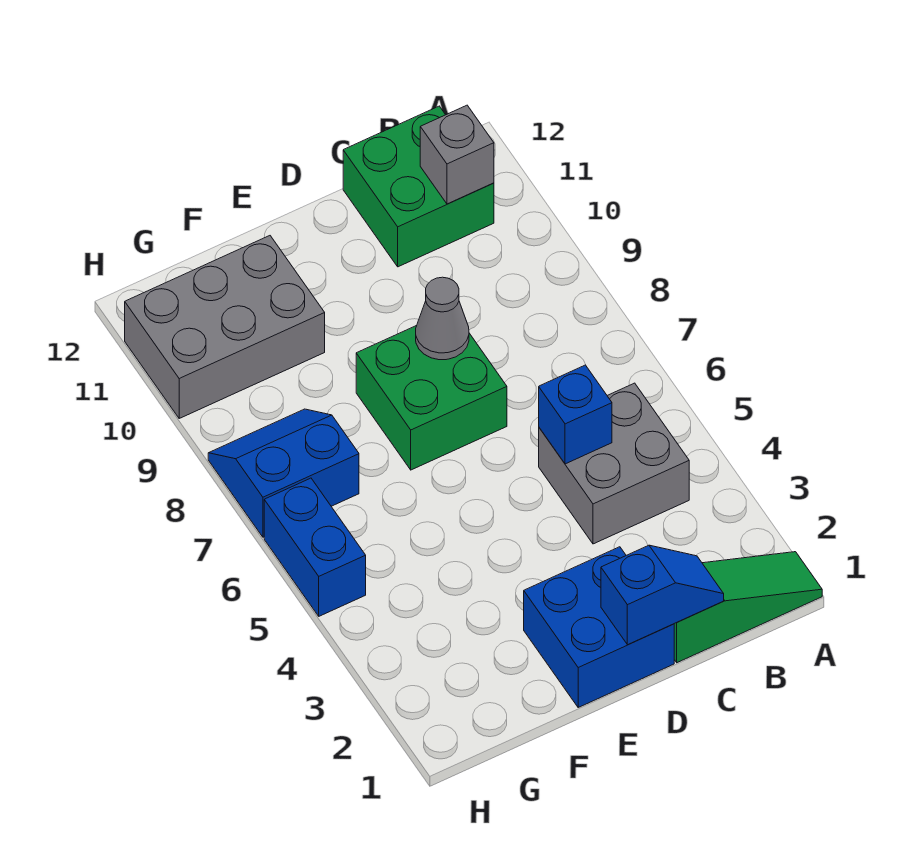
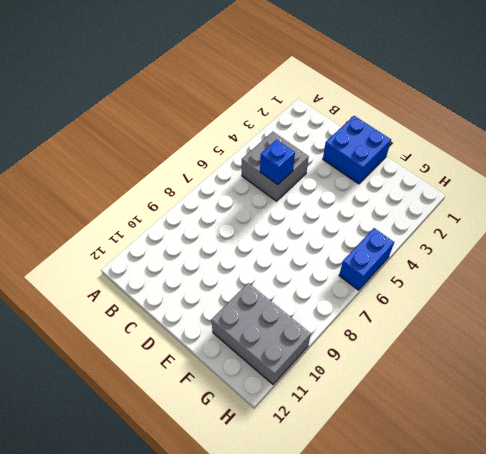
none -> green slope A1:C1 level 1 top C
none -> green brick B11:C12 level 1
none -> green brick D7:E8 level 1

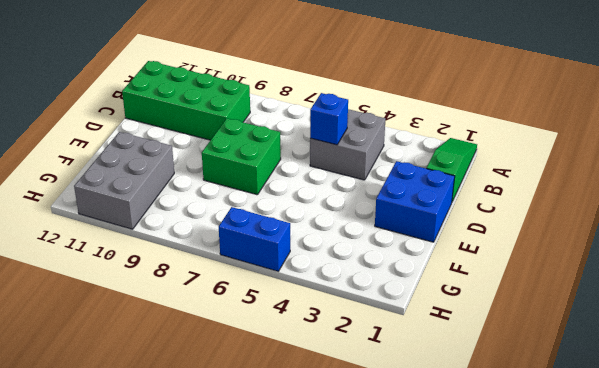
green brick B9:C12 level 1 -> green brick B11:C12 level 1
none -> blue slope G7:H8 level 1 top 7
none -> grey brick B11 level 2
none -> blue slope C1:D1 level 2 top D

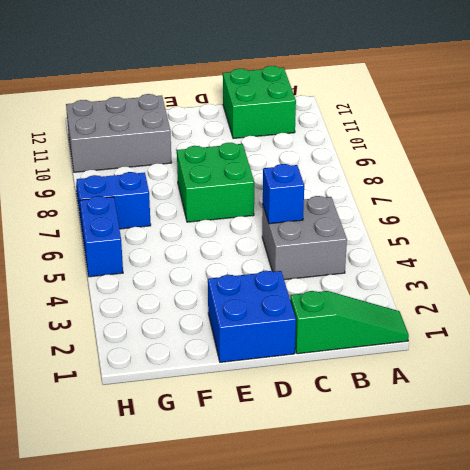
none -> grey brick B11 level 2
none -> blue slope C1:D1 level 2 top D
none -> grey cone D8 level 2

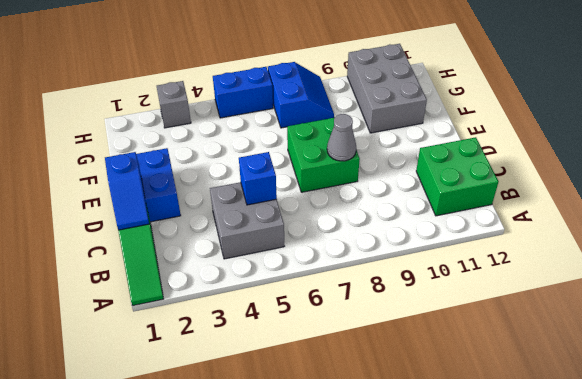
grey brick H3 level 1 -> grey brick B11 level 2

